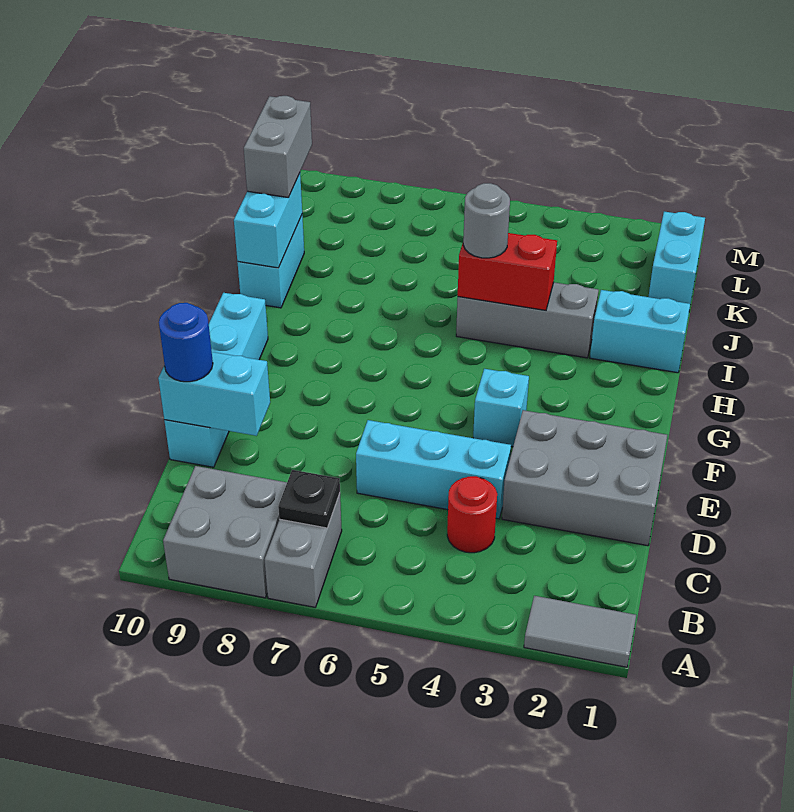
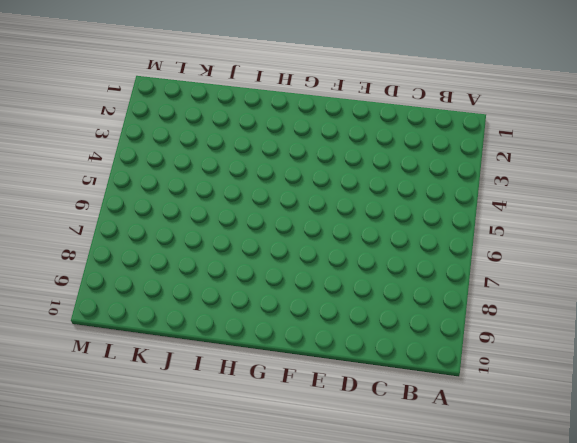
none -> grey tile A1:A2 level 1
none -> grey brick A7:B7 level 1
none -> grey brick A8:B9 level 1

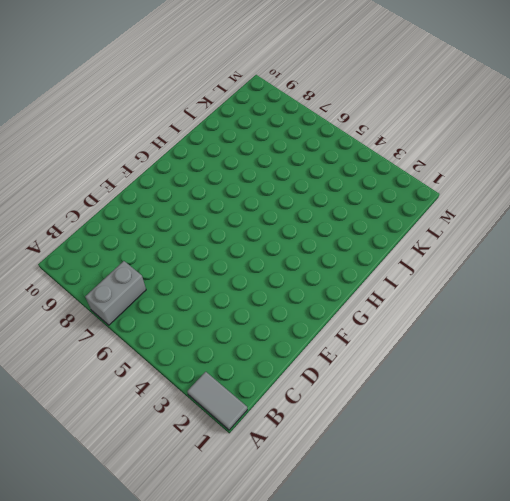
none -> grey brick A8:B9 level 1
none -> red round brick C4 level 1
none -> grey brick D1:E3 level 1

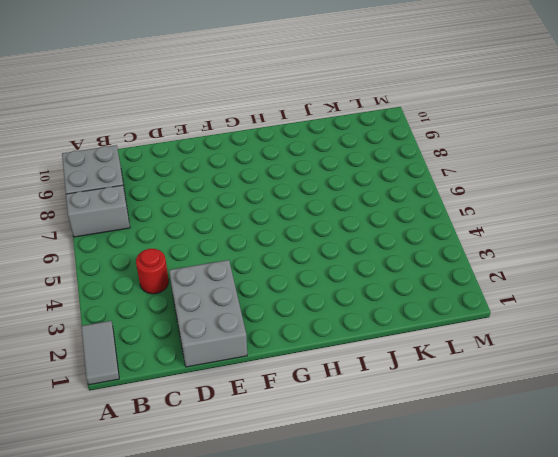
none -> cyan brick D4:D6 level 1
none -> cyan brick D10:G10 level 1
none -> cyan brick F4 level 1

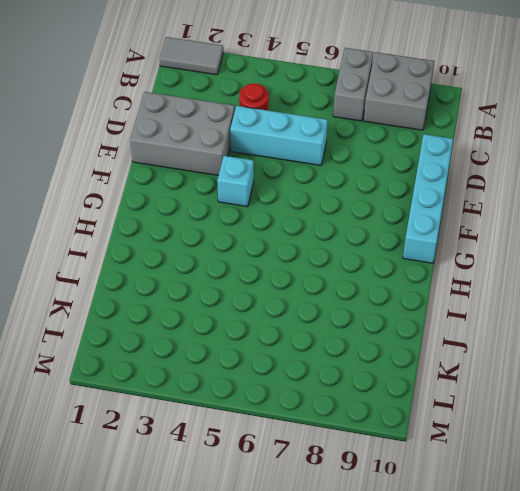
none -> cyan brick I1:I2 level 1
none -> grey brick I3:I5 level 1
none -> cyan brick I10:J10 level 1

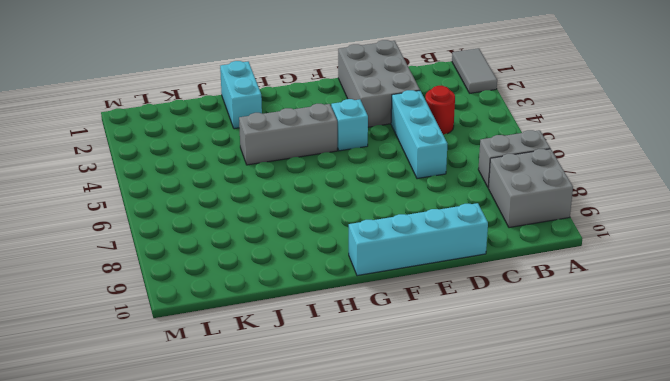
grey brick G4:I4 level 1 -> grey brick I3:I5 level 1
none -> cyan brick I10:J10 level 1
none -> cyan brick K1:L1 level 1
none -> black plate B7 level 2

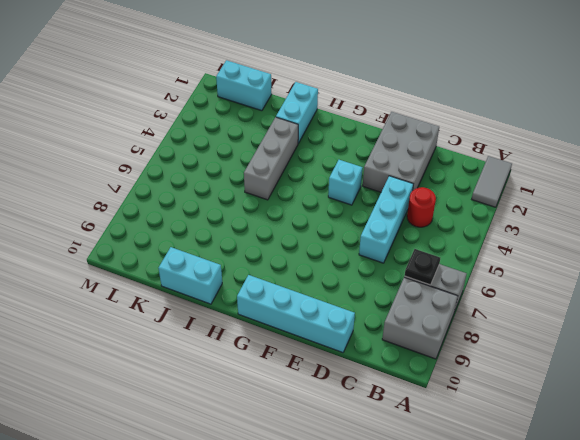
none -> cyan brick D9:D10 level 2
none -> red brick I4:I5 level 2
none -> cyan brick I10:J10 level 2

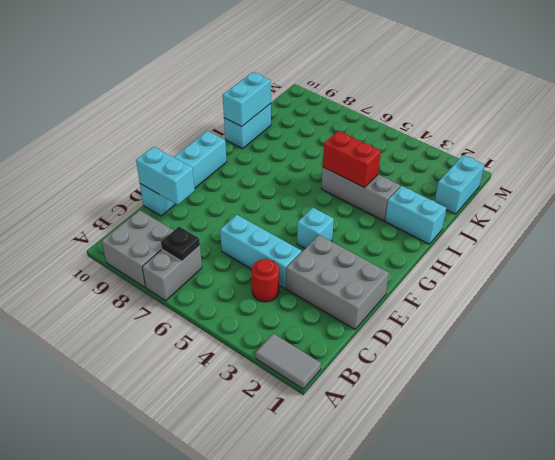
none -> blue round brick D10 level 3
none -> grey round brick I5 level 3
none -> grey brick J10:K10 level 3

